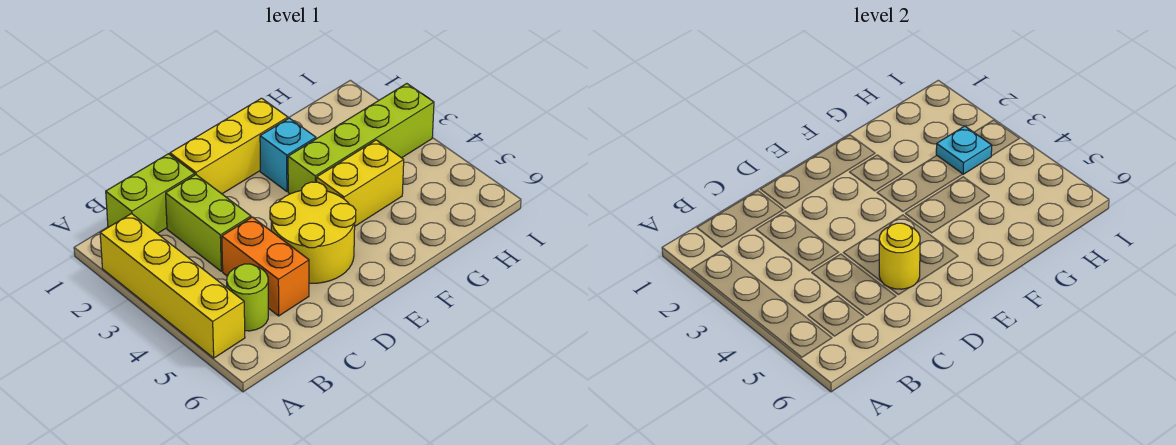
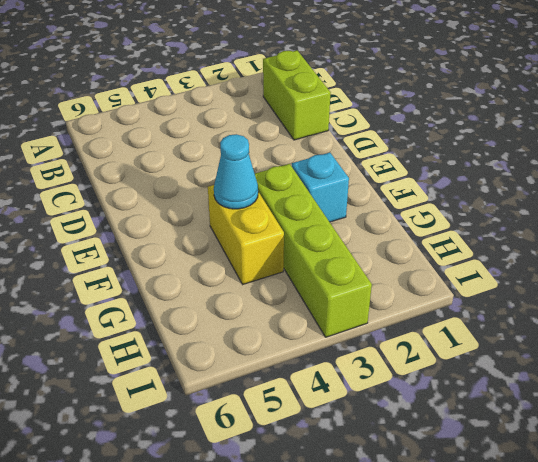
cyan cone F4 level 2 -> none
none -> yellow brick A2:A5 level 1
none -> lime round brick B5 level 1
none -> lime brick C2:C3 level 1

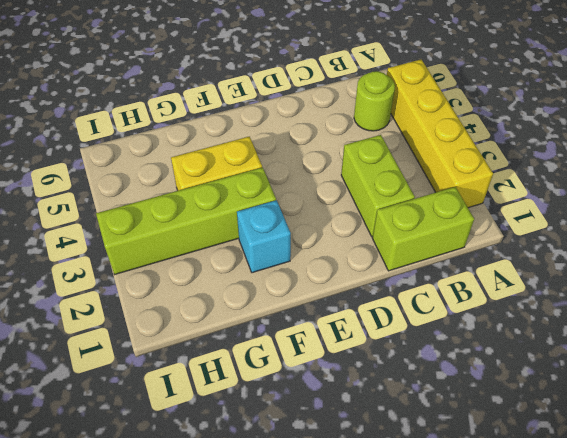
none -> orange brick C4:C5 level 1
none -> yellow brick D1:F1 level 1
none -> yellow round brick D4:E5 level 1

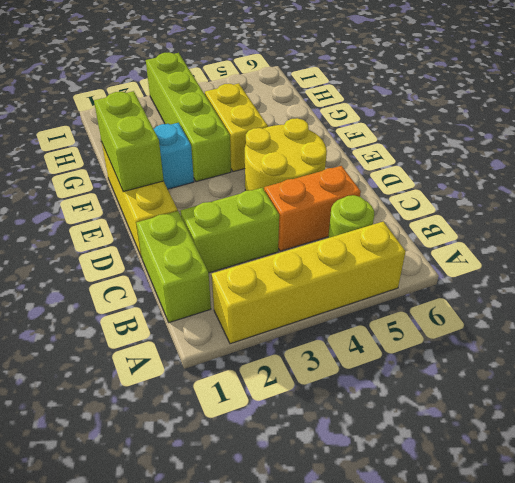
lime brick E1:F1 level 2 -> none
none -> yellow round brick D5 level 2
none -> cyan plate H3 level 2

